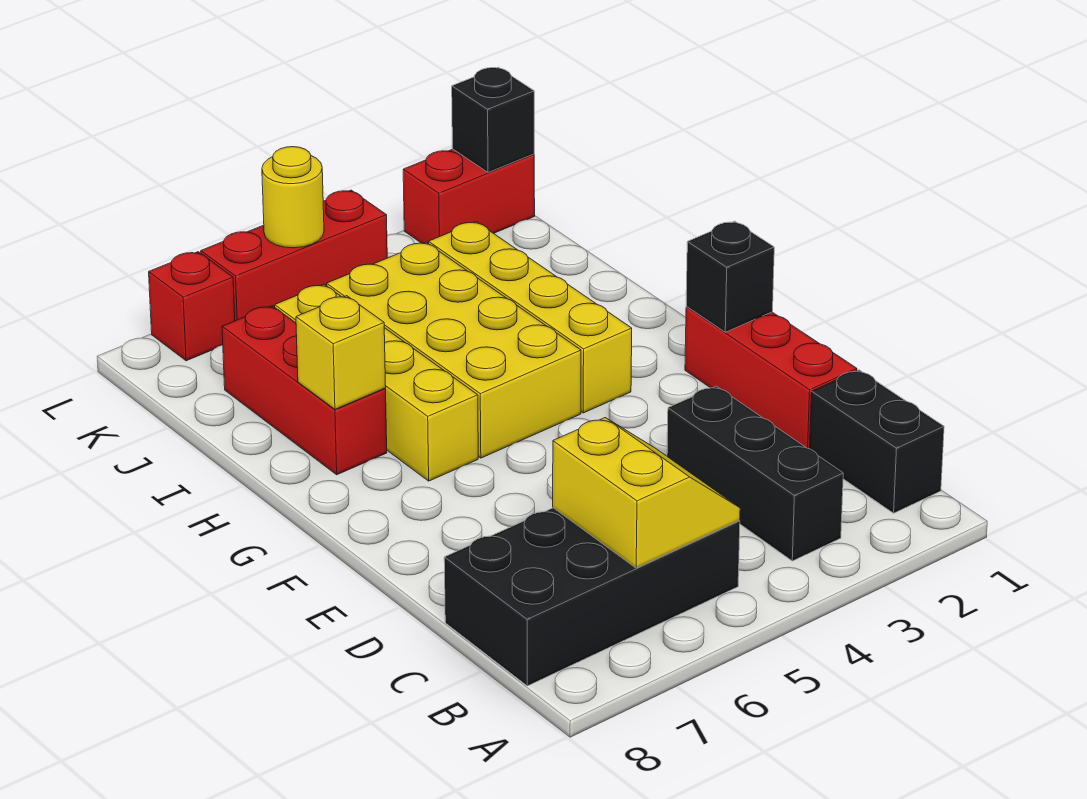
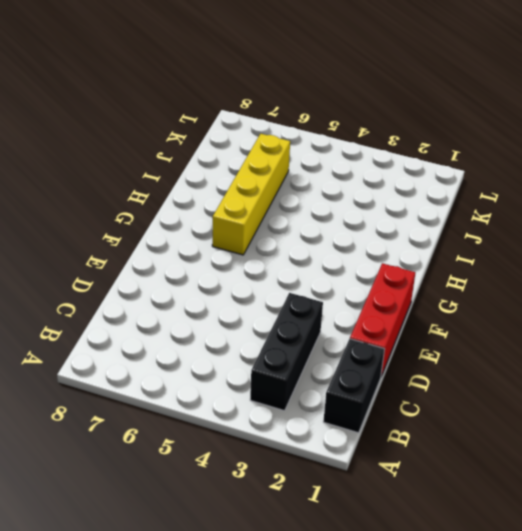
none -> black brick B5:C8 level 1
none -> yellow brick G3:J3 level 1
none -> yellow brick G4:J5 level 1

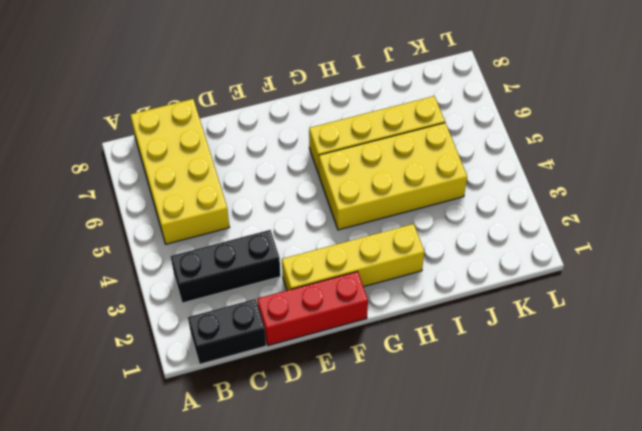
yellow brick B5:C8 level 1 -> black brick B5:C8 level 1
yellow brick E2:H2 level 1 -> yellow brick G3:J3 level 1
none -> red brick H7:J7 level 1
none -> red brick L1:L2 level 1
none -> red brick L4:L6 level 1

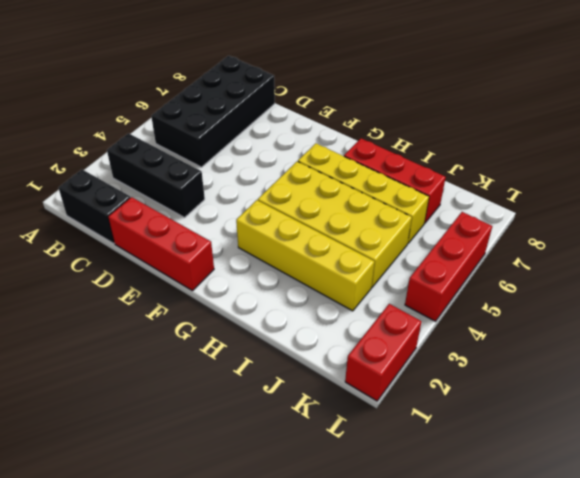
none -> red brick L7 level 1
none -> yellow slope B5:C6 level 2 top 6
none -> black brick F1 level 2

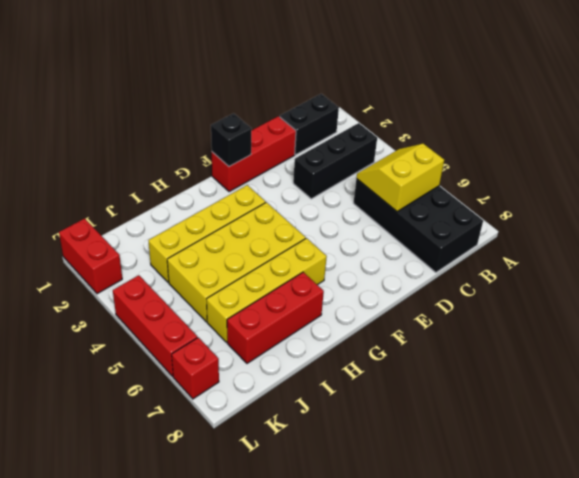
none -> yellow brick H7 level 2
none -> black brick L1 level 2
none -> yellow round brick L5 level 2

